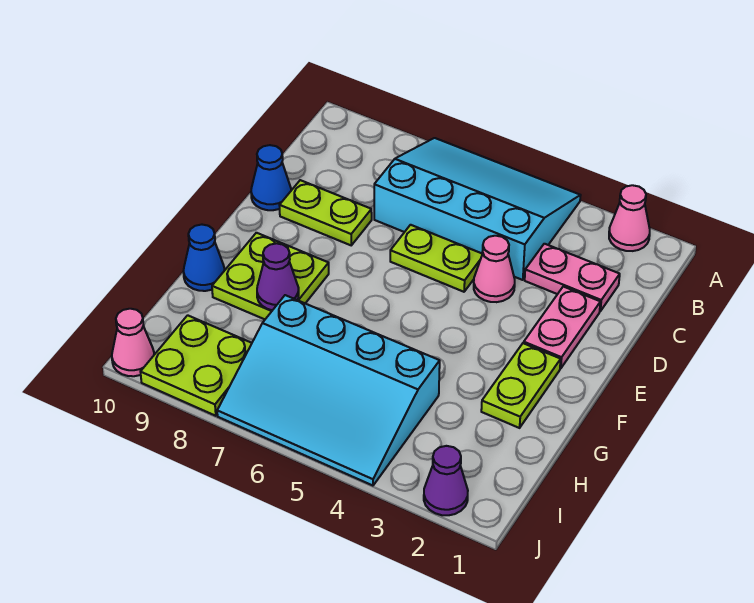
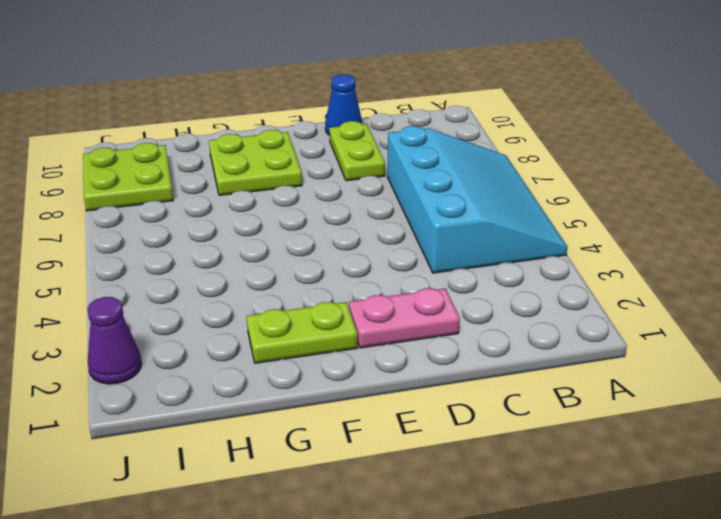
none -> pink cone A2 level 1
none -> pink plate C2:C3 level 1
none -> pink cone D4 level 1

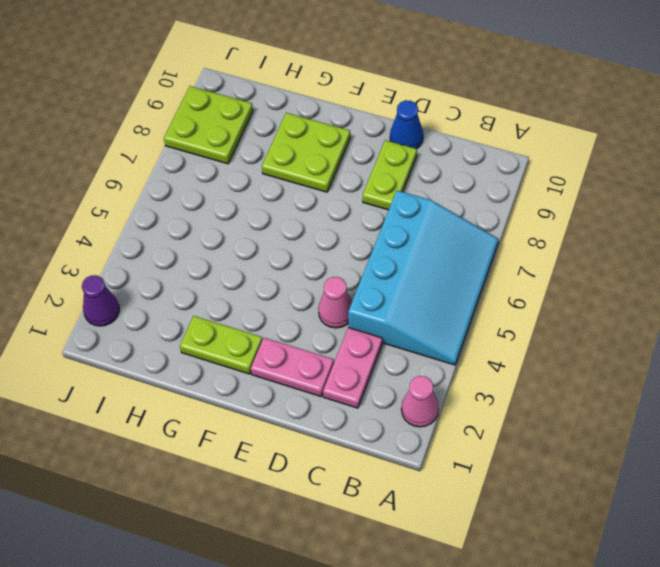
none -> lime plate D5:D6 level 1
none -> blue cone G10 level 1
none -> cyan slope H4:J7 level 1 top H

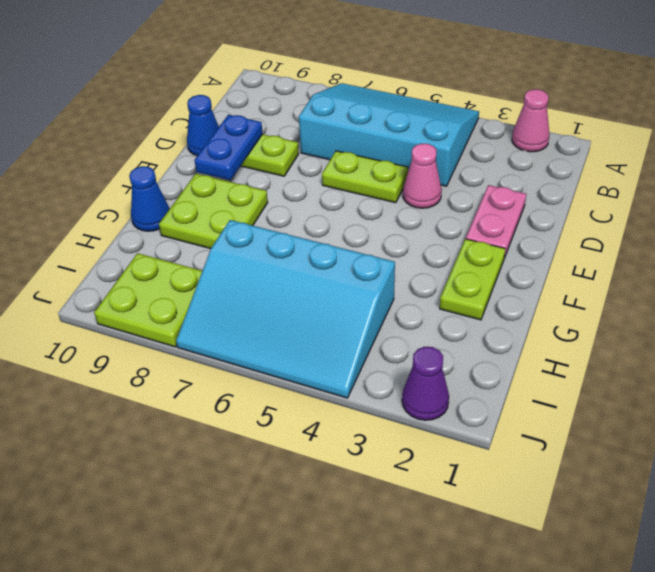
blue plate D9:E9 level 2 -> none
none -> pink plate C2:C3 level 1
none -> pink cone J10 level 1
none -> purple cone G8 level 2

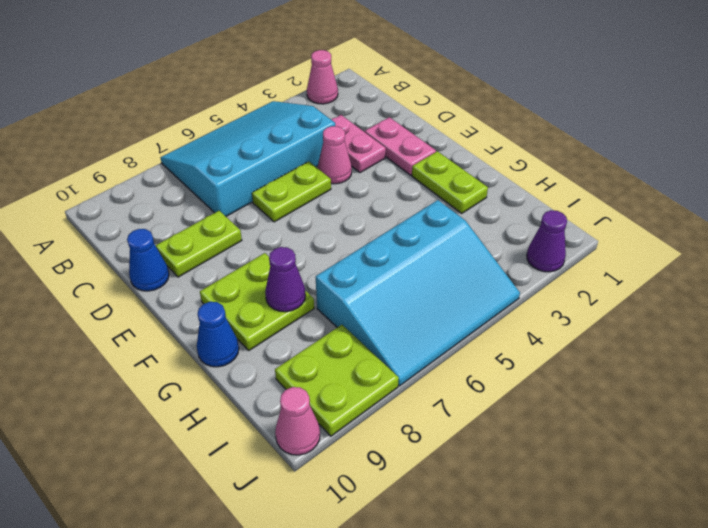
pink plate C3:D3 level 1 -> pink plate C2:C3 level 1

